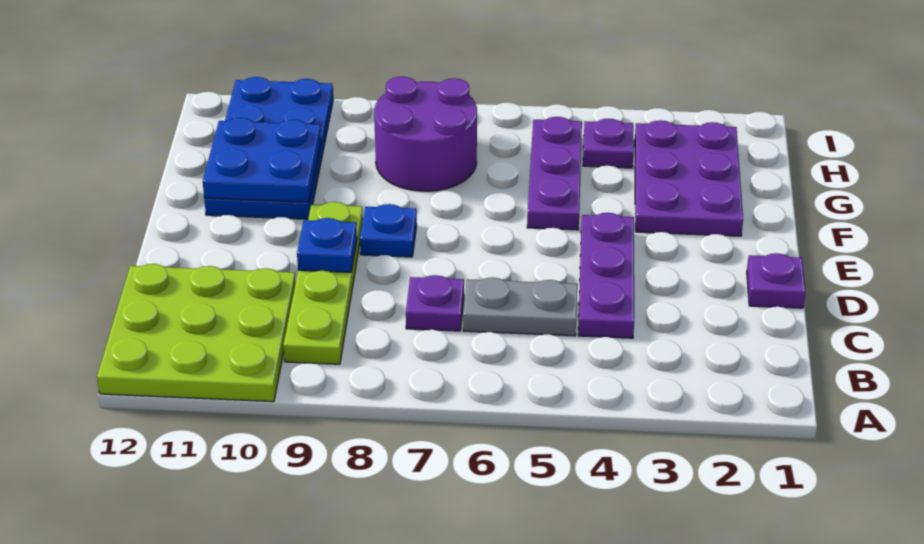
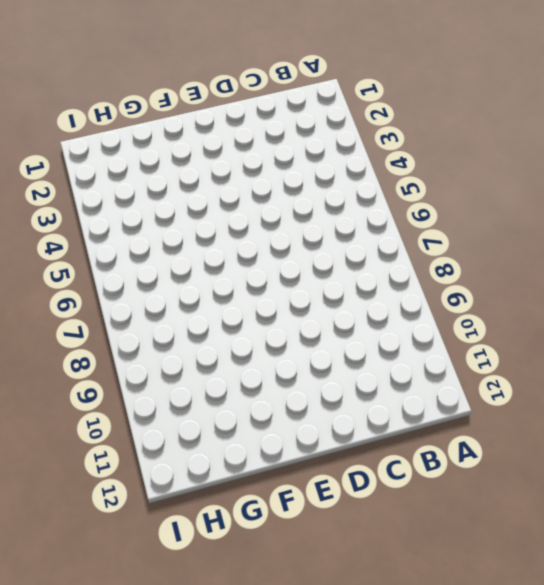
none -> lime plate A10:C12 level 1
none -> lime plate B9:E9 level 1
none -> purple plate C4:E4 level 1

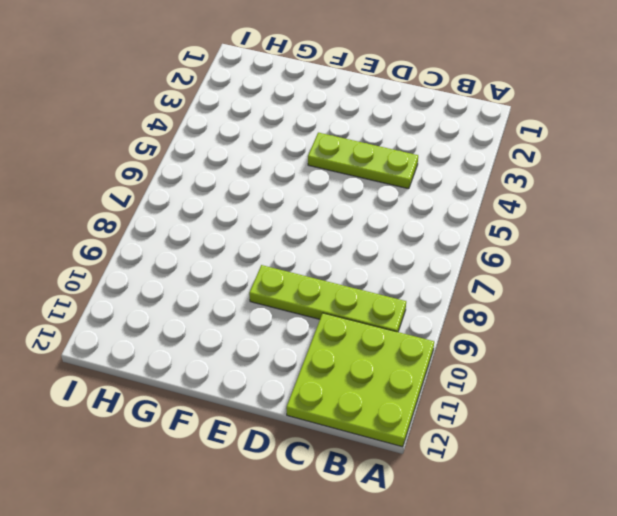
lime plate C4:E4 level 1 -> purple plate C4:E4 level 1
none -> grey plate C5:C6 level 1
none -> purple plate C7 level 1
none -> purple plate D1 level 1

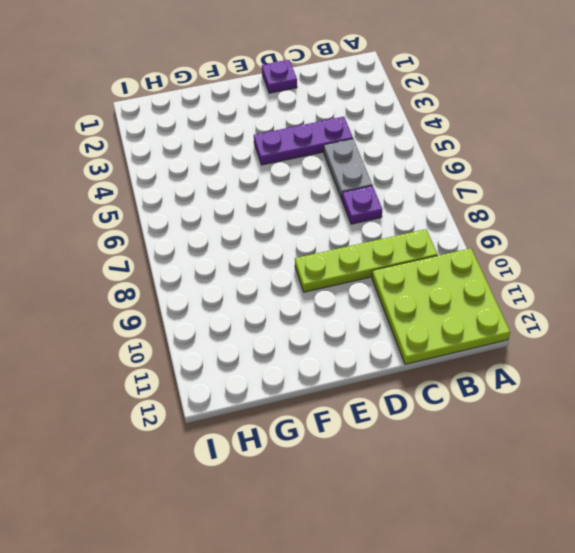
none -> blue plate E8 level 1
none -> purple plate F2:H3 level 1
none -> purple plate F5:H5 level 1

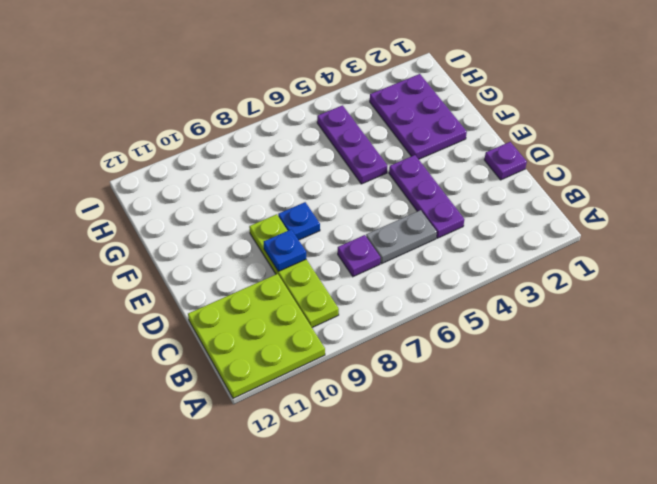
none -> blue plate F10:I11 level 1
none -> purple round brick G7:H8 level 1
none -> purple plate H4 level 1

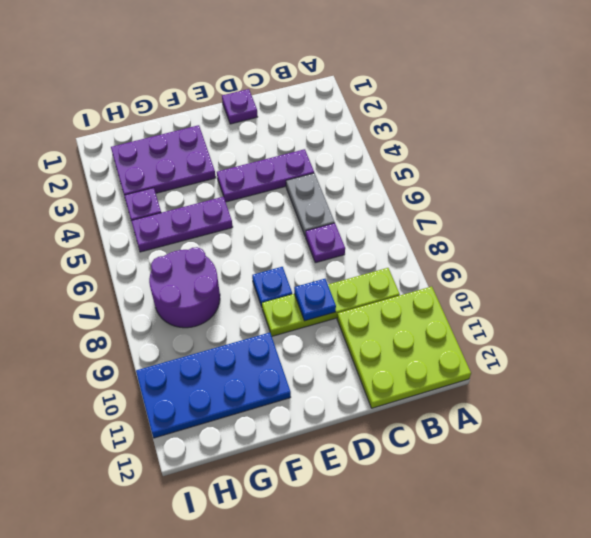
none -> blue plate F10:G11 level 2

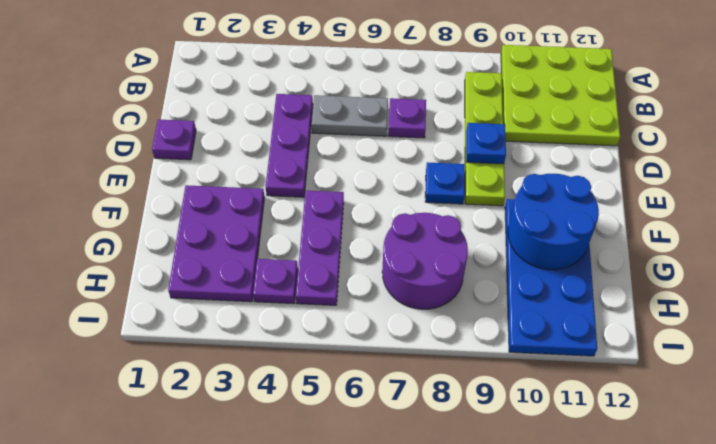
blue round brick F10:G11 level 2 -> blue plate F10:G11 level 2

